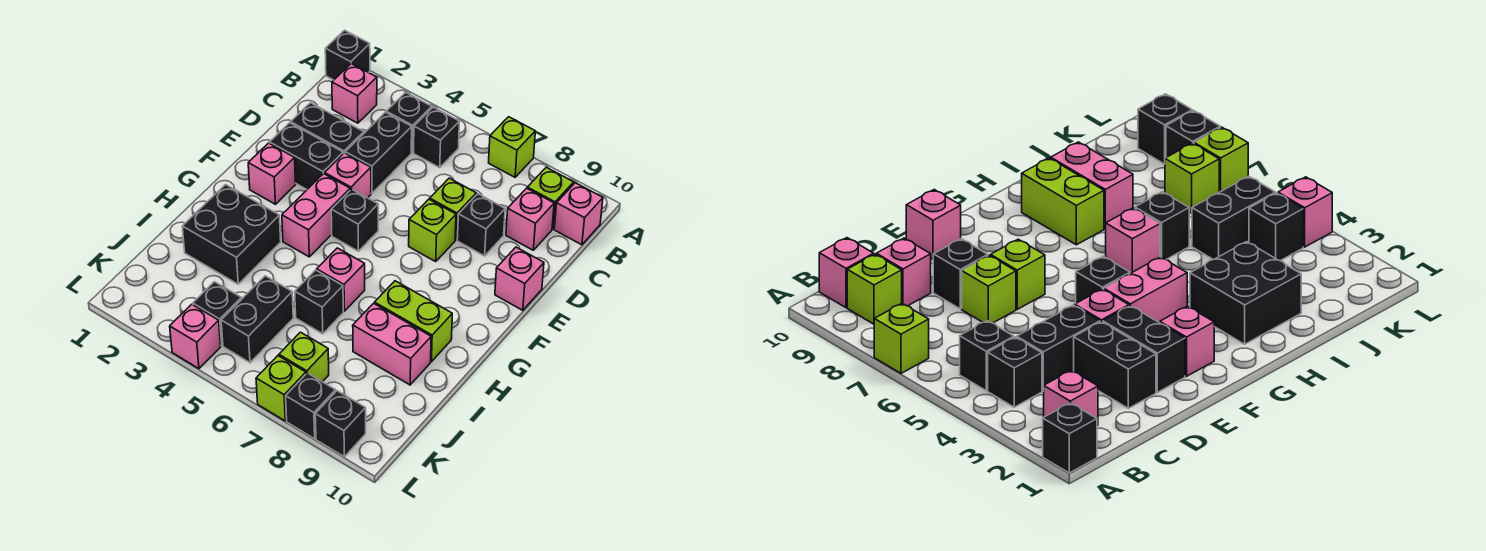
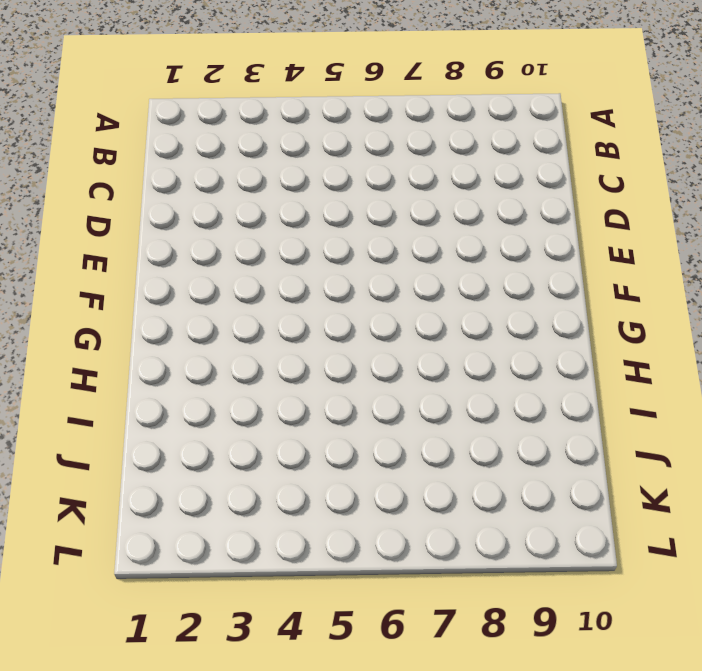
none -> black brick A1 level 1
none -> lime brick A7 level 1
none -> pink brick B2 level 1
none -> black brick B4 level 1

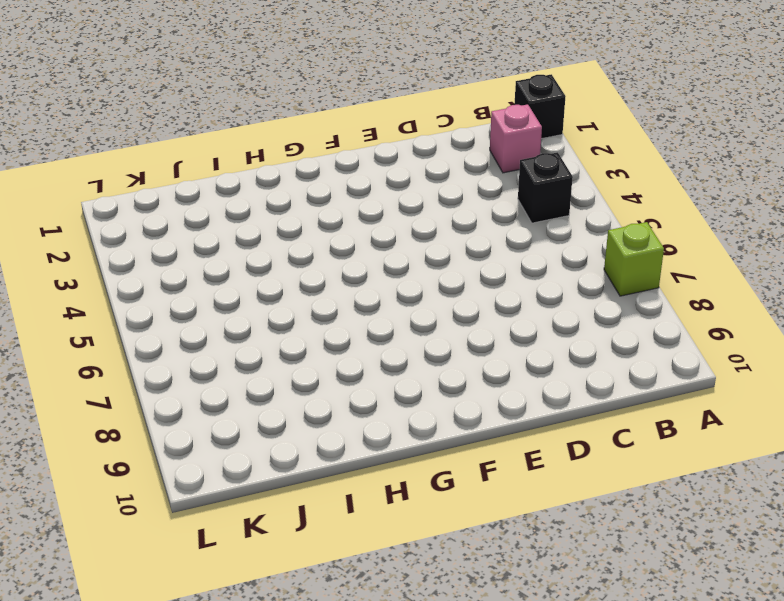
none -> black brick B5 level 1
none -> lime brick B9 level 1
none -> pink brick B10 level 1
none -> black brick C4:D4 level 1

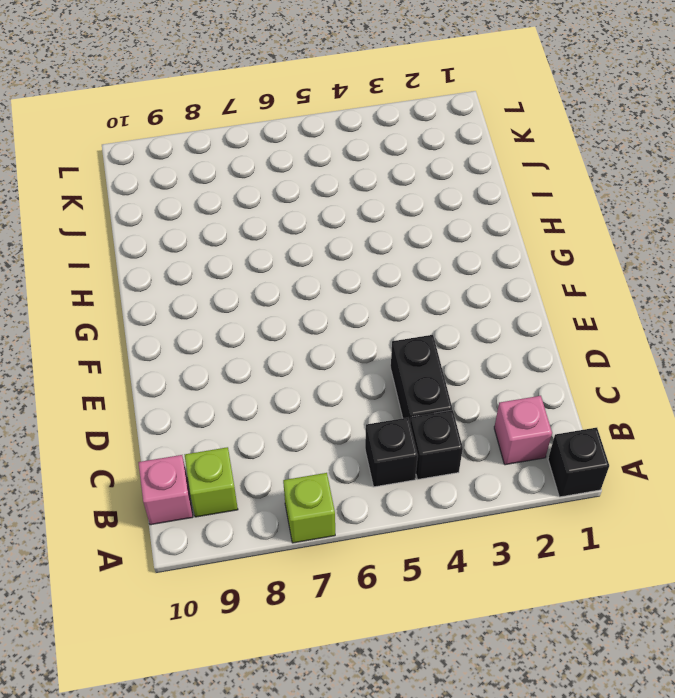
none -> pink brick C9 level 1
none -> black brick D2:D3 level 1
none -> lime brick D7 level 1
none -> black brick D8 level 1

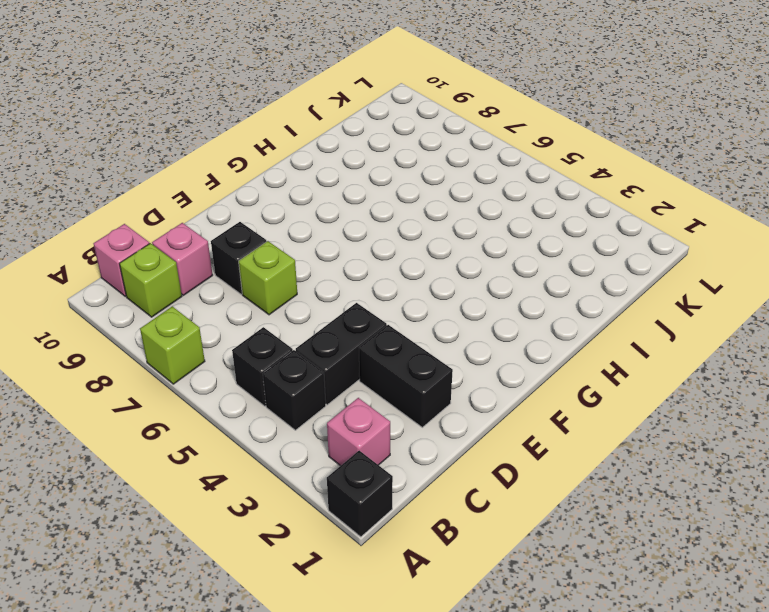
none -> black brick E2:E3 level 1
none -> pink brick E4 level 1
none -> lime brick E7 level 1
none -> pink brick E10 level 1

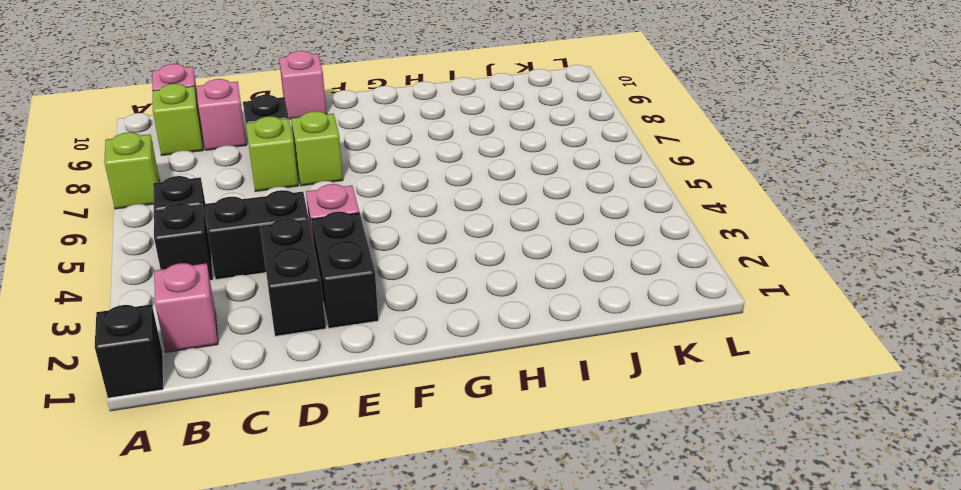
none -> pink brick F2 level 1
none -> pink brick F4:G4 level 1
none -> black brick F5 level 1
none -> black brick H2:I3 level 1

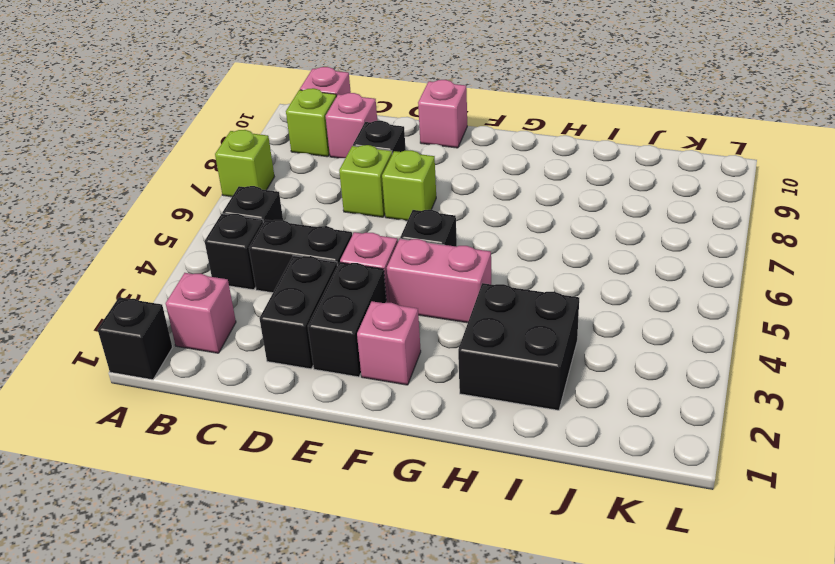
none -> pink brick H6 level 1
none -> lime brick H8:H9 level 1
none -> black brick I6 level 1
none -> pink brick I8:I9 level 1

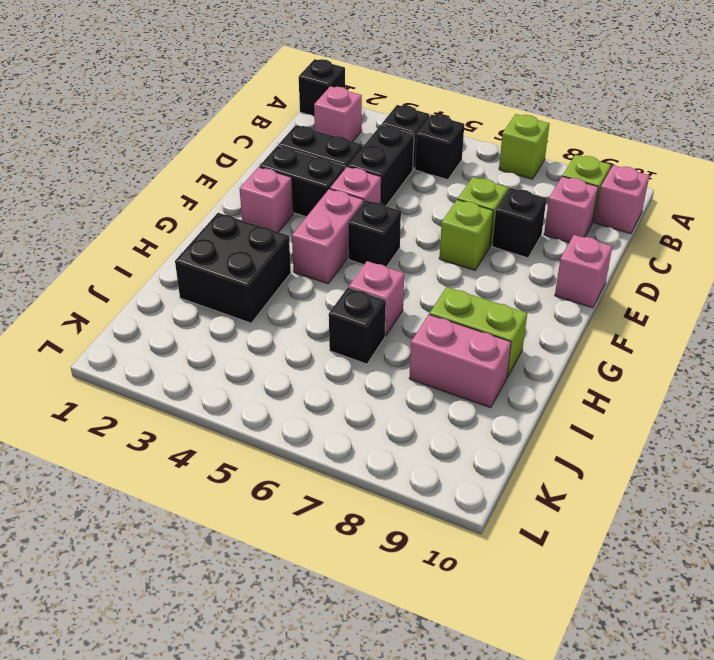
none -> black brick J5:K5 level 1
none -> black brick K4 level 1
none -> lime brick K7 level 1
none -> pink brick L4 level 1

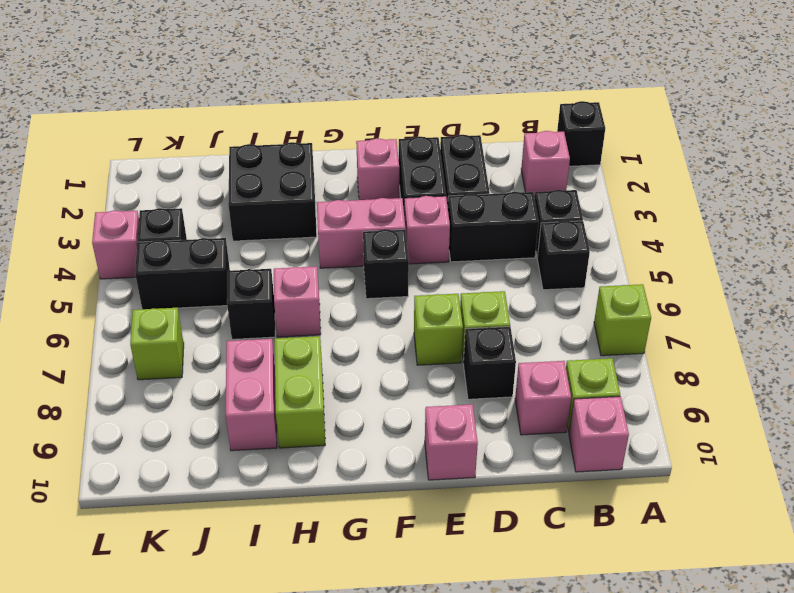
none -> lime brick L7 level 1
none -> black brick L8 level 1
none -> black brick L9 level 1

